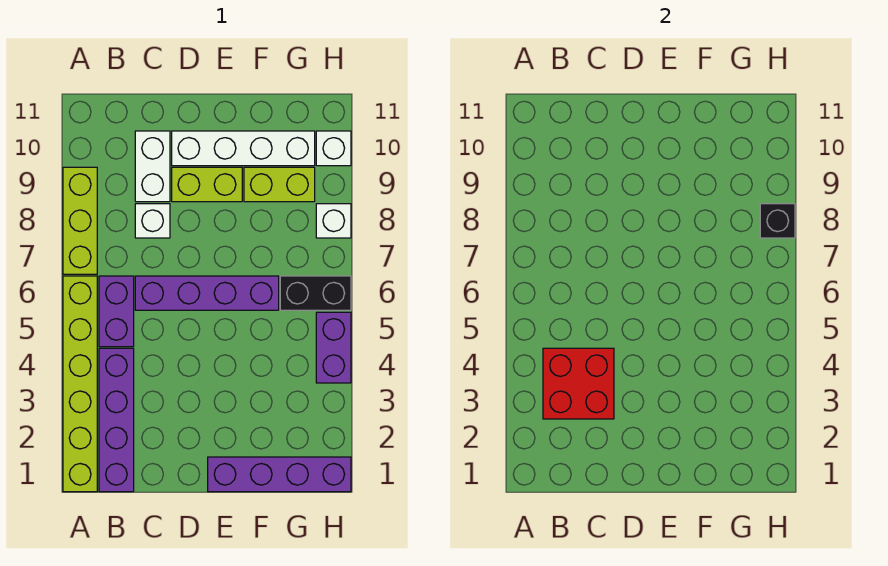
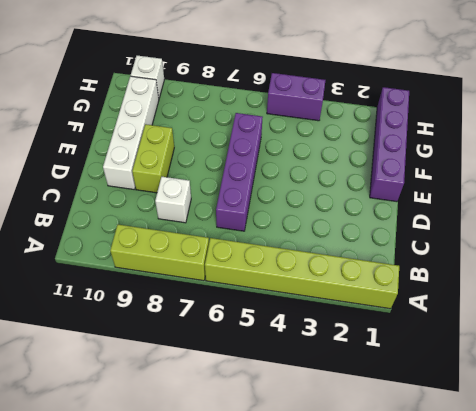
none -> purple brick B1:B4 level 1
none -> purple brick B5:B6 level 1
none -> white brick C9:C10 level 1

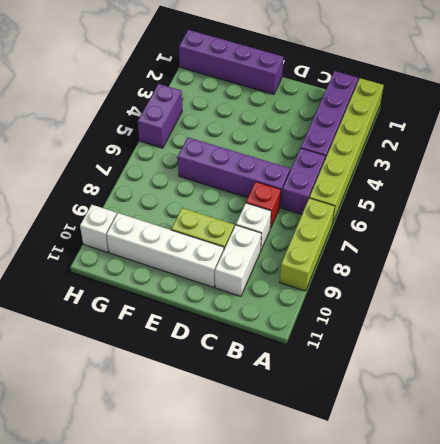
red brick C7 level 1 -> none
none -> lime brick F9:G9 level 1
none -> black brick G6:H6 level 1
none -> white brick H8 level 1

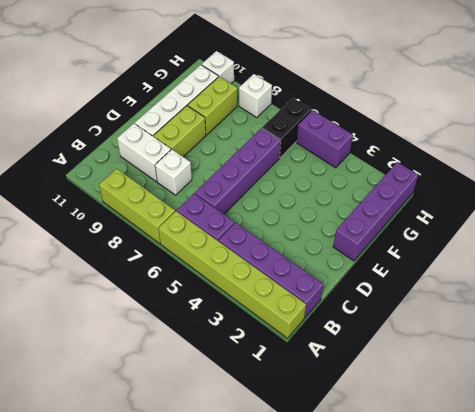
none -> red brick B3:C4 level 2
none -> black brick H8 level 2

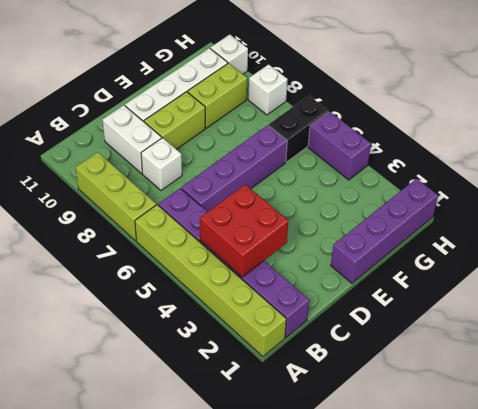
none -> black brick H8 level 2

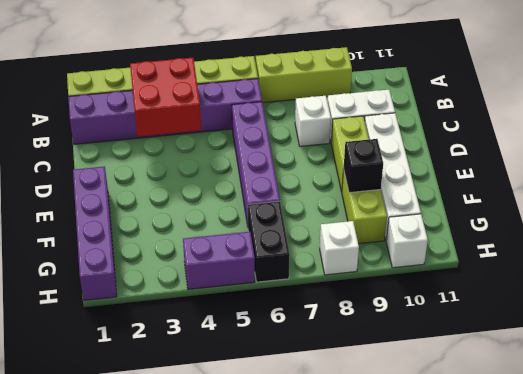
black brick F9 level 2 -> black brick H8 level 2

